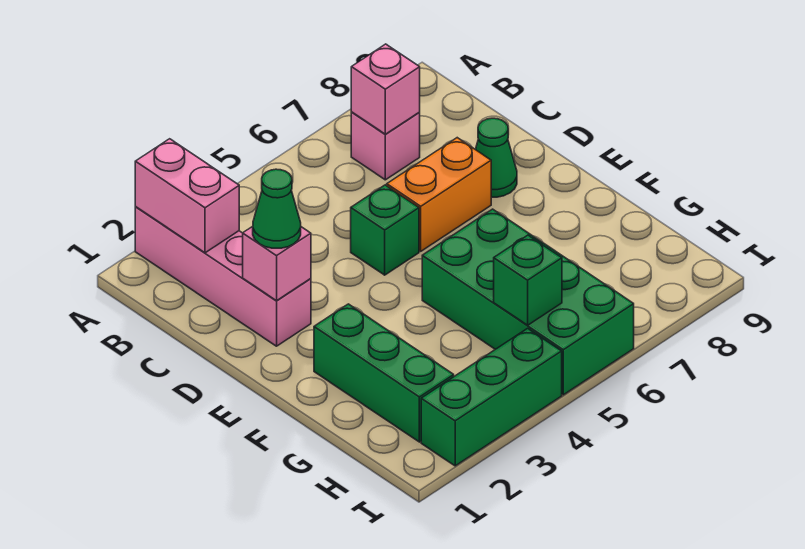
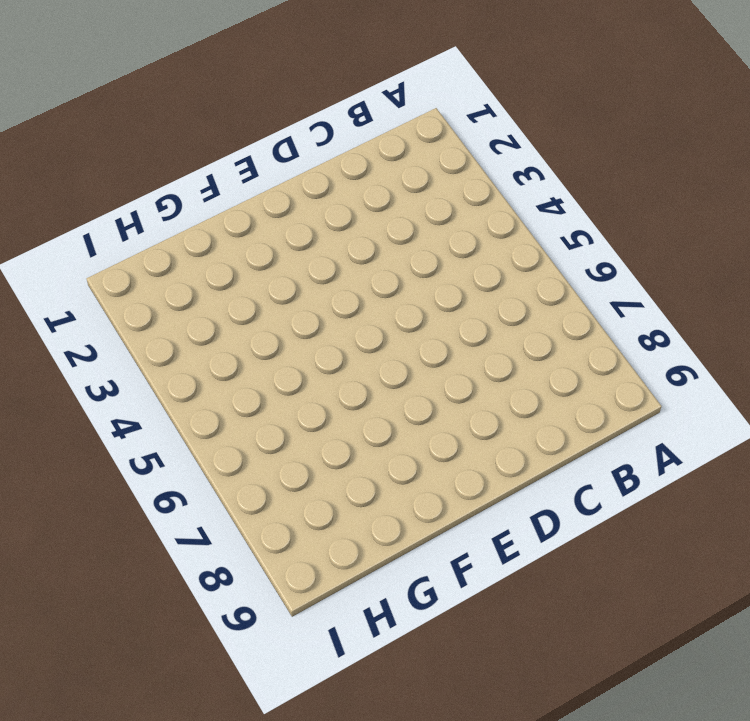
none -> pink brick A2:D2 level 1
none -> pink brick B7 level 1
none -> green brick D5 level 1

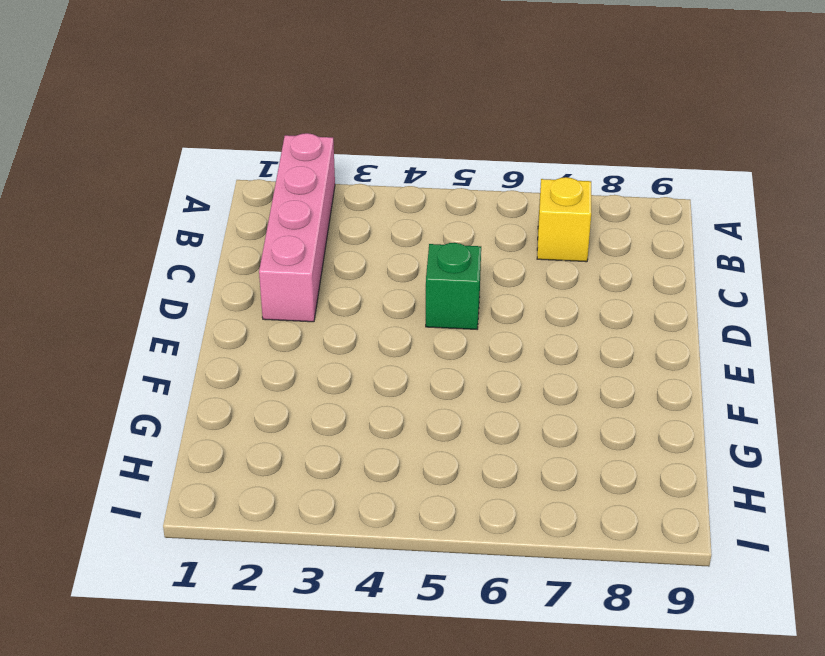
yellow brick B7 level 1 -> pink brick B7 level 1
none -> orange brick D6:D7 level 1
none -> green cone D8 level 1
none -> green brick F2:H2 level 1

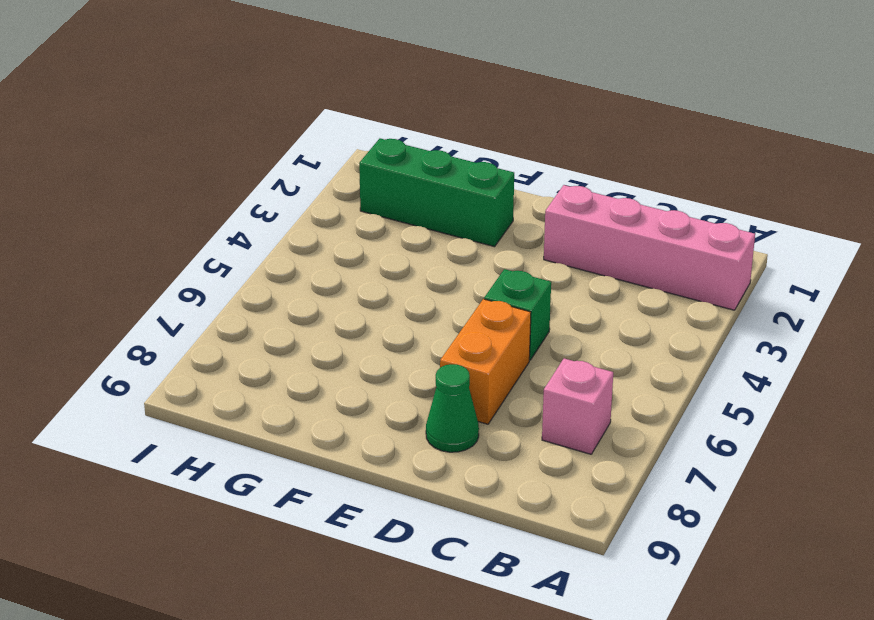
none -> green brick F5:I6 level 1
none -> green brick I2:I4 level 1
none -> pink brick A2:B2 level 2

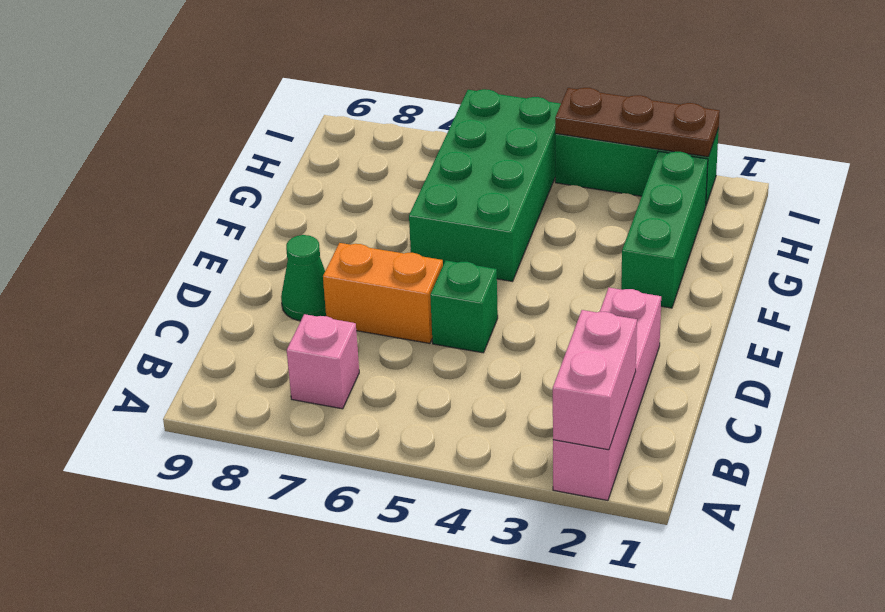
brown plate I2:I4 level 2 -> none
none -> pink brick B7 level 2
none -> pink brick D2 level 2
none -> green brick H5 level 2

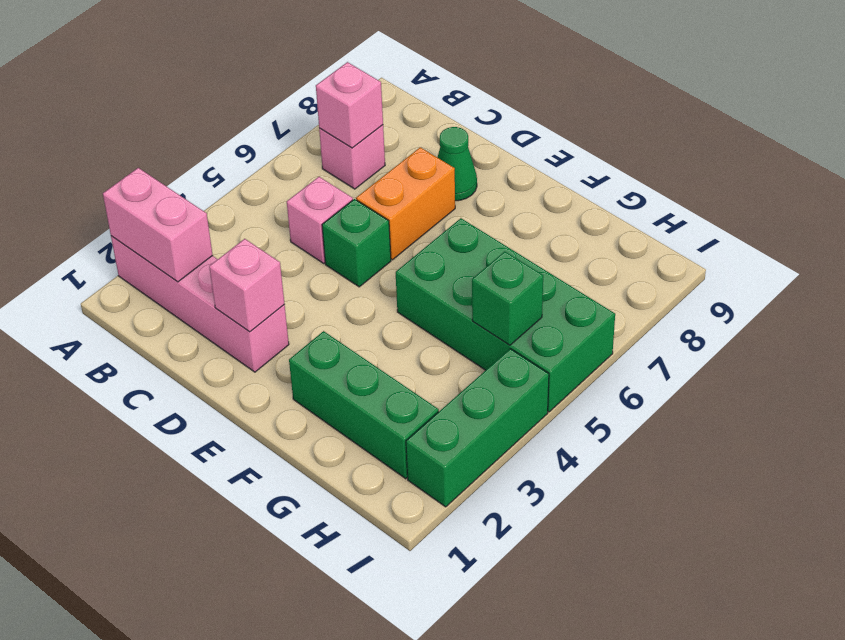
pink brick C5 level 1 -> none
none -> green cone D2 level 3

